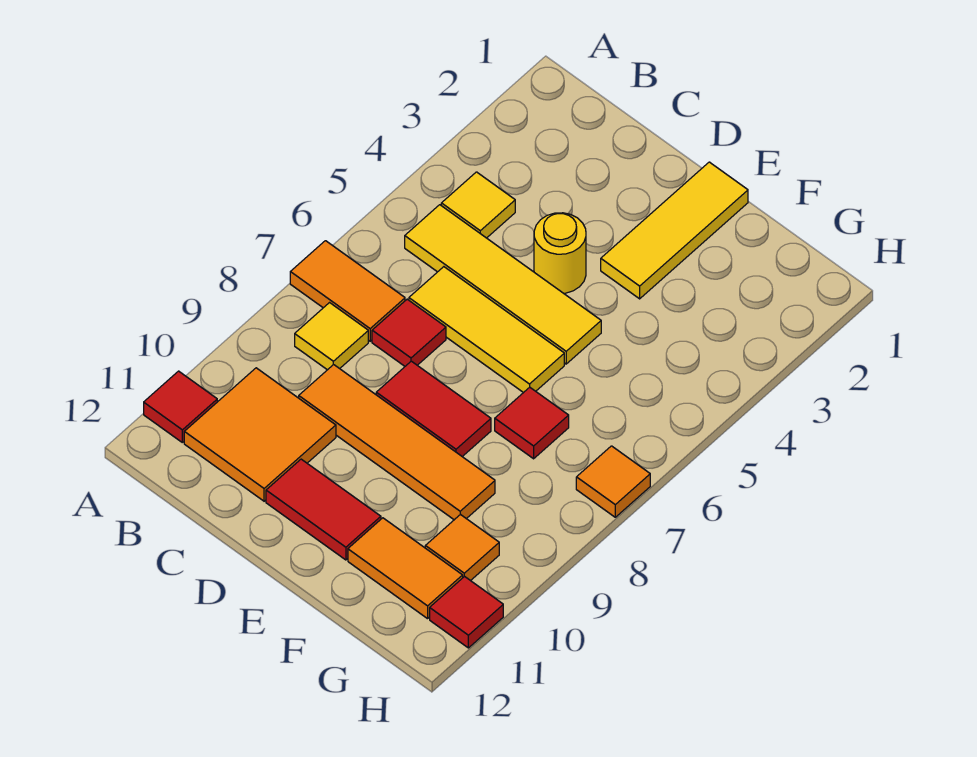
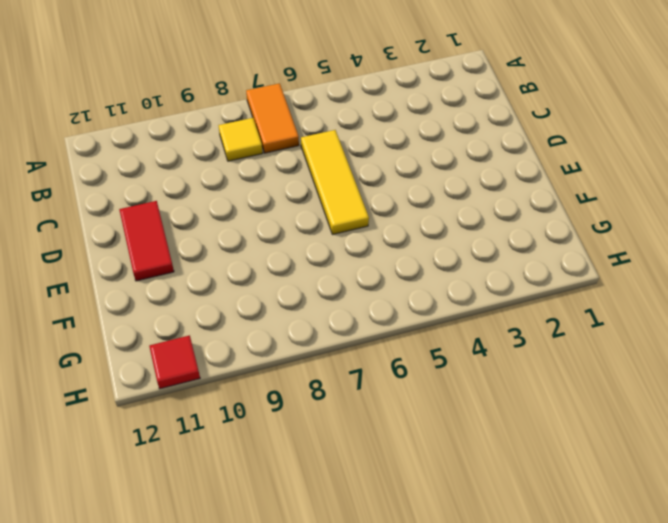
none -> red tile A11 level 1
none -> yellow tile B4 level 1
none -> yellow tile B5:E5 level 1

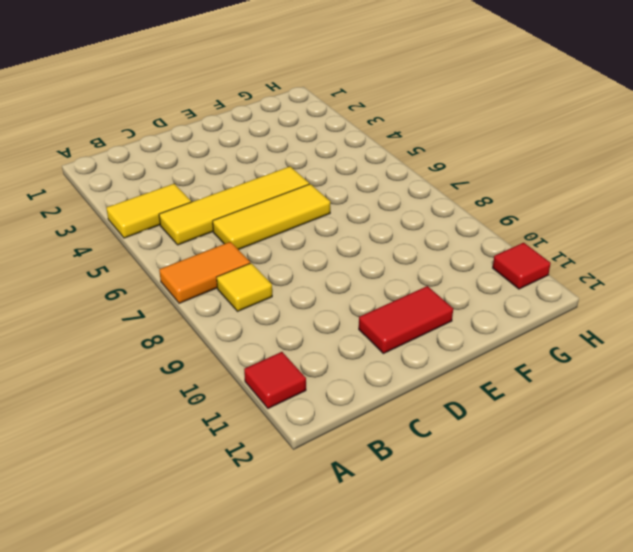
yellow tile A4:B4 level 1 -> yellow tile B4 level 1
none -> orange tile B10:C11 level 1
none -> red tile C7 level 1
none -> orange tile C9:F9 level 1

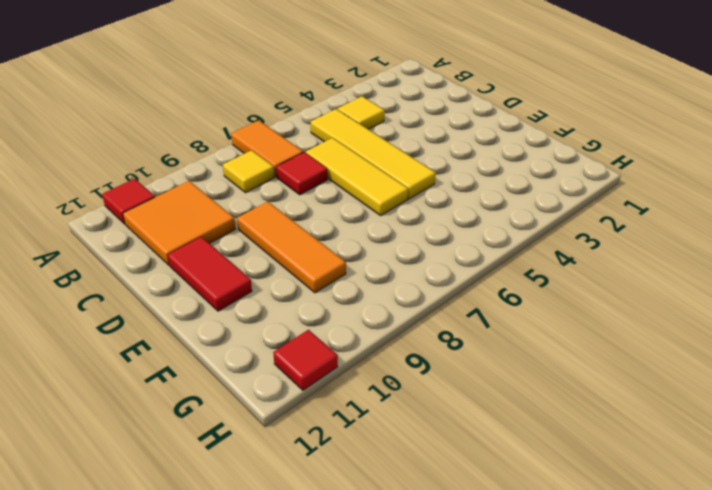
orange tile D9:F9 level 1 -> orange tile C9:F9 level 1
none -> yellow round brick D4 level 1
none -> red tile D8:E8 level 1
none -> yellow tile E1:E3 level 1

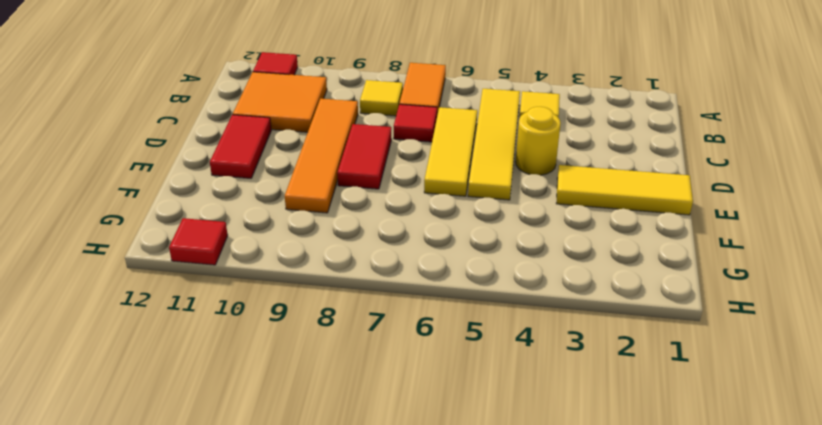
none -> red tile F7 level 1
none -> orange tile F11:G11 level 1
none -> orange tile G10 level 1

